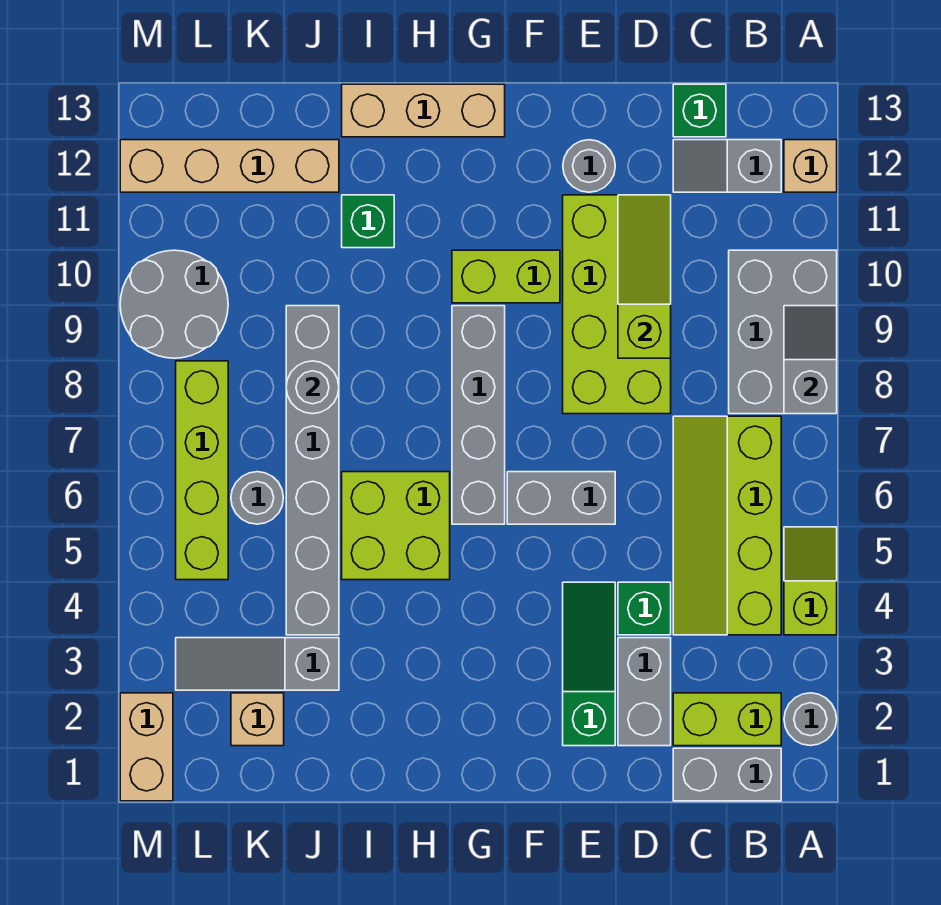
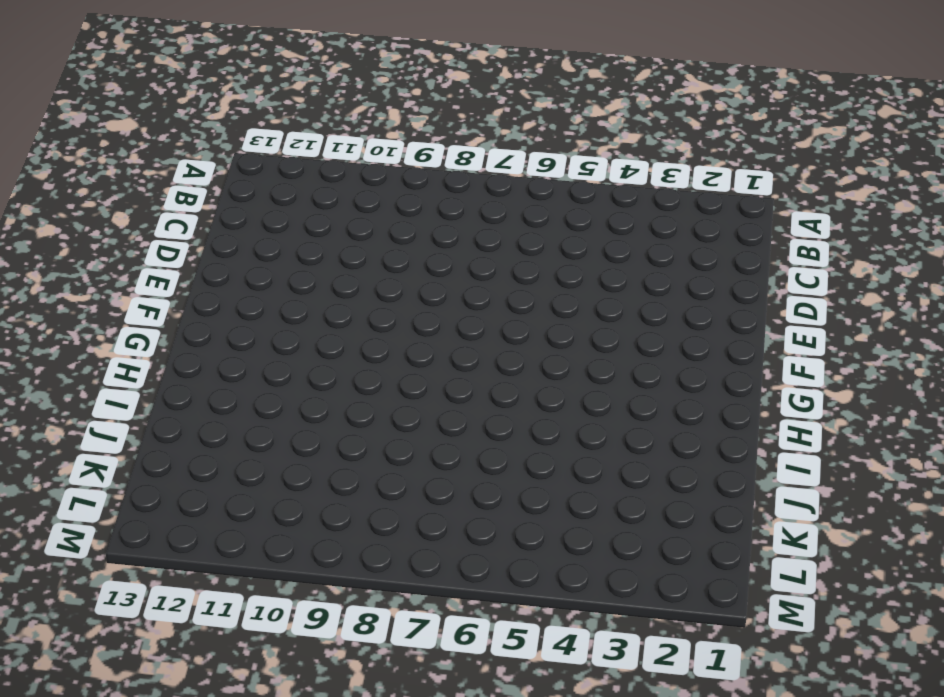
none -> grey round brick A2 level 1
none -> lime slope A4:A5 level 1 top 4
none -> grey brick A8:B10 level 1
none -> tan brick A12 level 1

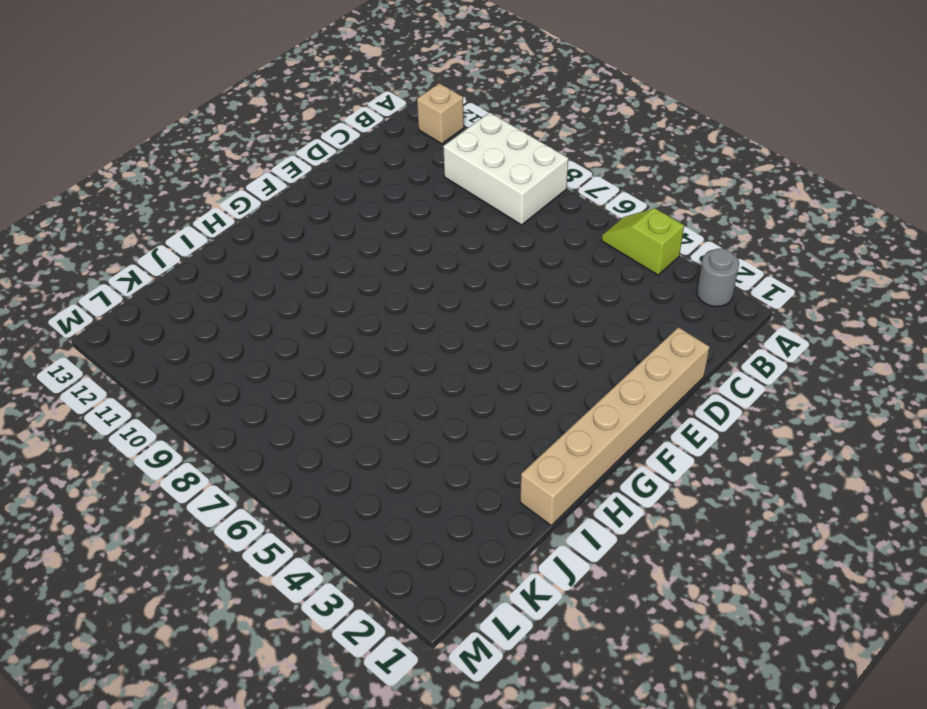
white brick A8:B10 level 1 -> grey brick A8:B10 level 1
tan brick D1:I1 level 1 -> none
none -> grey brick B1:C1 level 1
none -> lime brick B2:C2 level 1
none -> lime slope B4:C7 level 1 top B
none -> grey slope B12:C12 level 1 top B

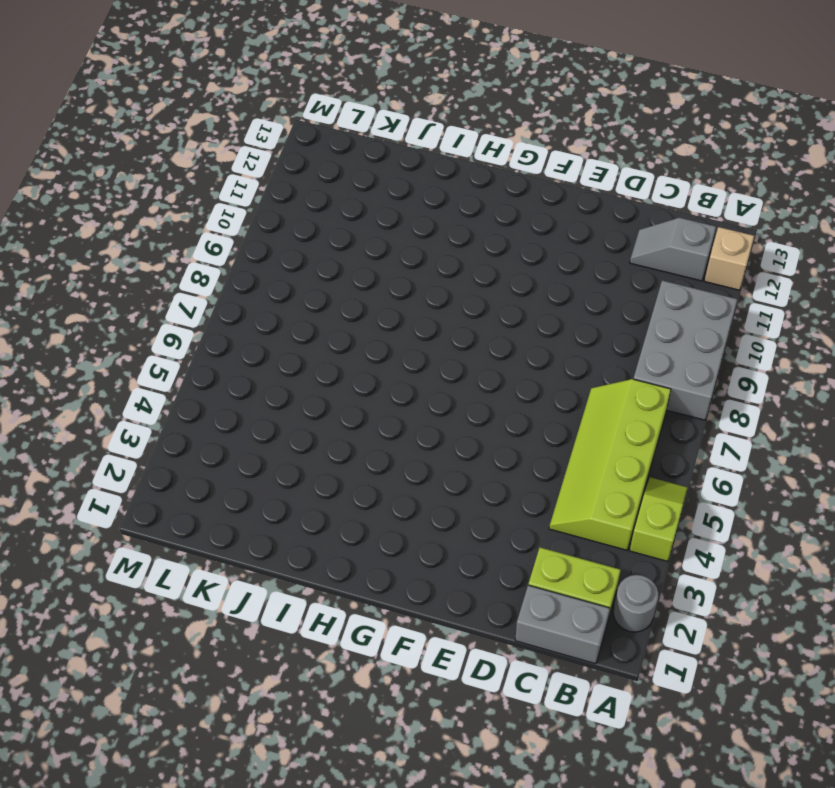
none -> green brick C13 level 1
none -> grey brick D2:D3 level 1
none -> green brick D4 level 1
none -> lime brick D8:E11 level 1

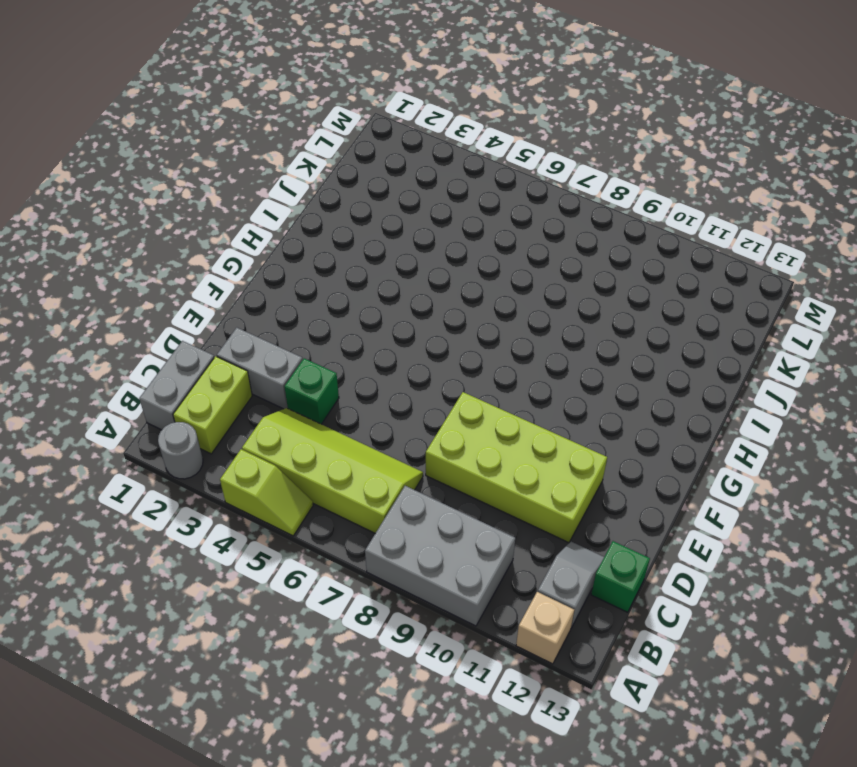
none -> green slope E2:E4 level 1 top 2
none -> grey brick E6:F6 level 1
none -> grey round brick E12 level 1
none -> lime brick F10:G10 level 1

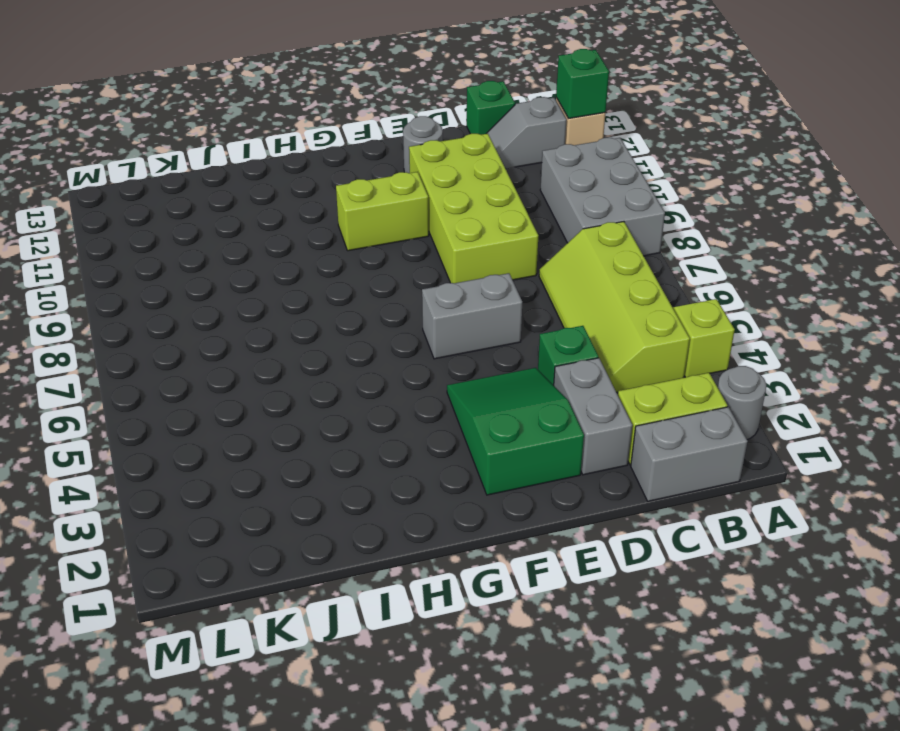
green brick A12 level 2 -> green brick I11 level 1
green slope E2:F4 level 1 top 2 -> green slope E2:E4 level 1 top 2
none -> grey brick G6:G9 level 1
none -> tan brick G13:I13 level 1
none -> lime brick H5:I6 level 1
none -> grey slope J3:L3 level 1 top J

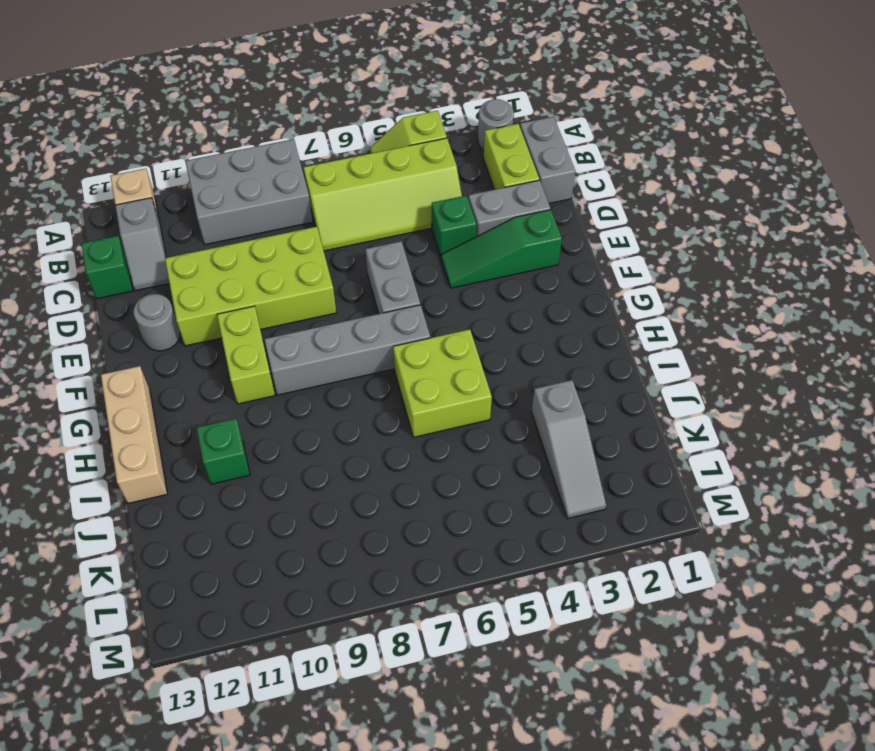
none -> grey brick J4:J9 level 1
none -> tan brick J12:M12 level 1
none -> tan brick K2 level 1
none -> grey round brick K6 level 1

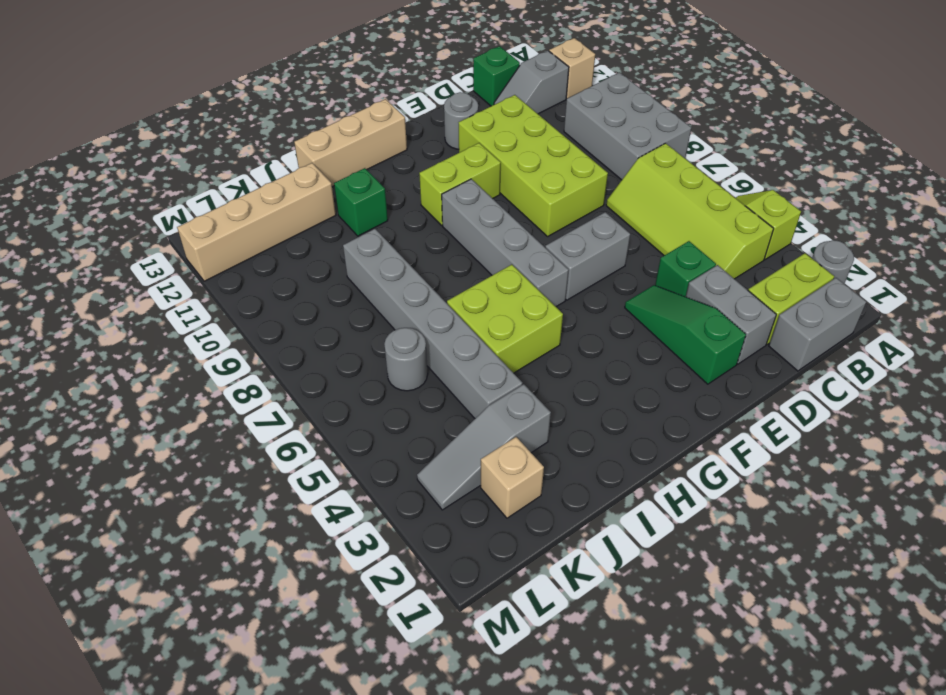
none -> lime brick L5:L8 level 1
none -> grey round brick L9:M10 level 1
none -> tan brick M1:M2 level 1
none -> grey slope A8:A9 level 2 top 8

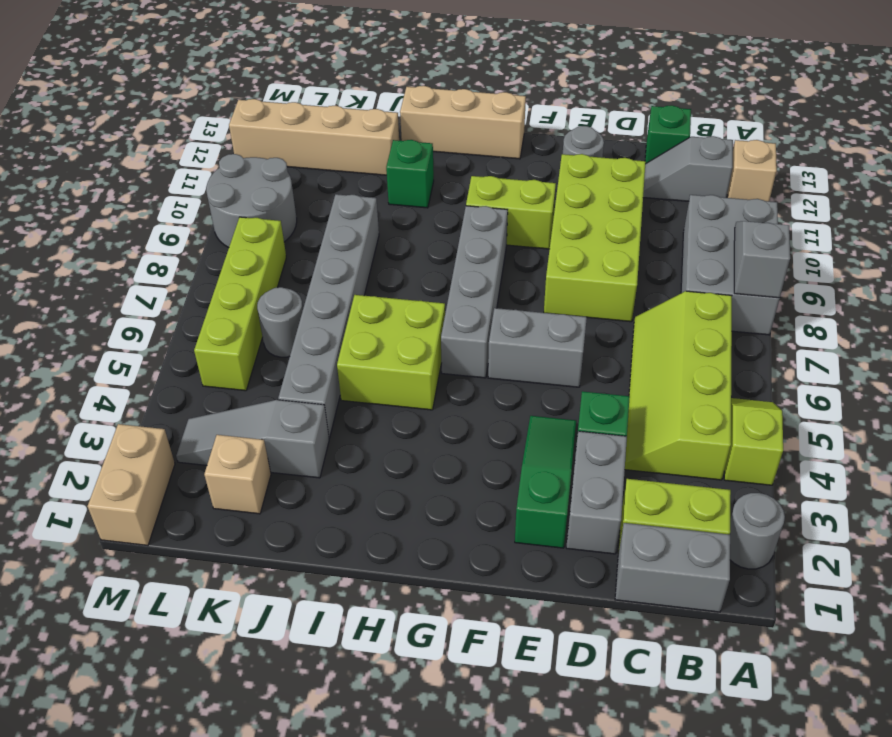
none -> lime slope D9:D11 level 2 top 9
none -> grey round brick J8 level 2

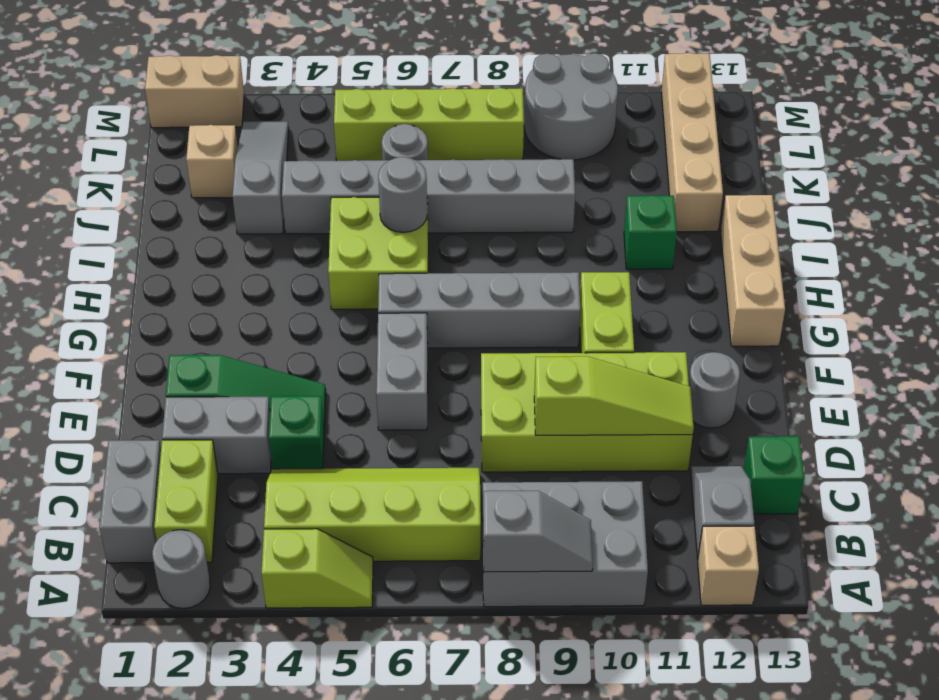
grey round brick I6 level 2 -> grey round brick J8 level 2

